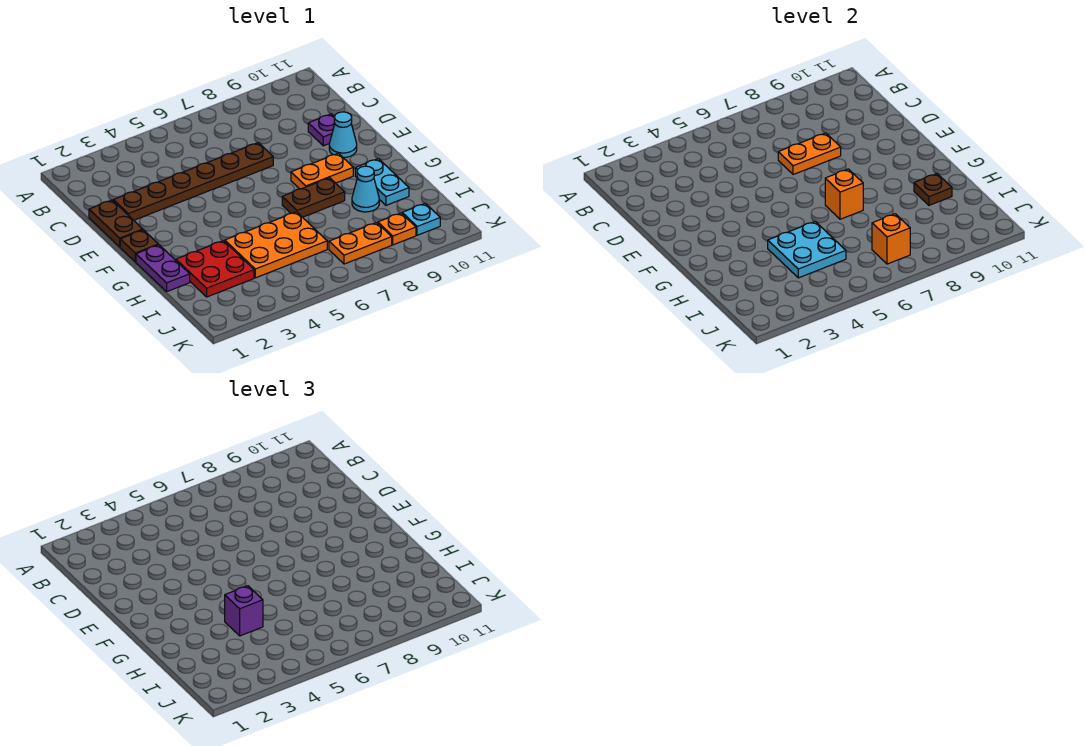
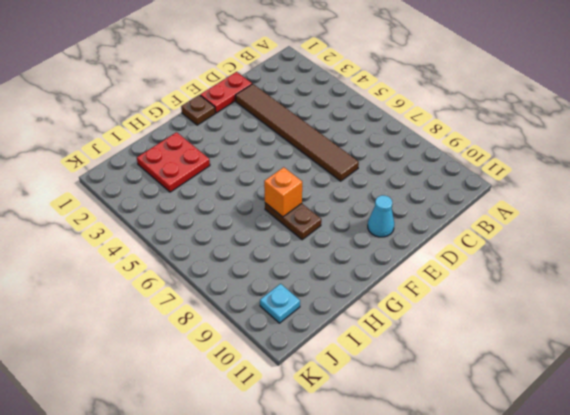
red plate D1:E1 level 1 -> brown plate D1:E1 level 1
brown tile D2:D7 level 1 -> brown plate D2:D7 level 1
none -> purple plate D10 level 1
none -> orange plate F8:F9 level 1
none -> purple plate G1:H1 level 1

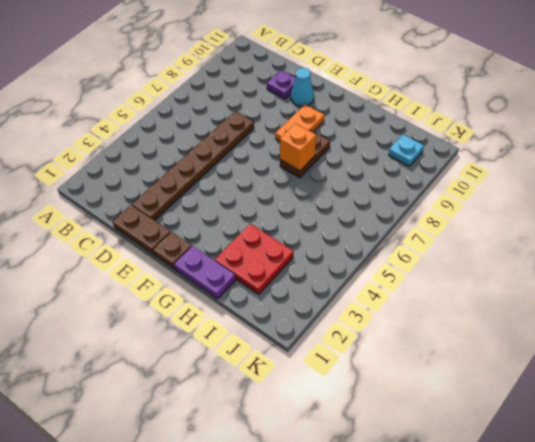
none -> cyan plate G10:H10 level 1
none -> orange plate H4:I6 level 1
none -> cyan cone H9 level 1

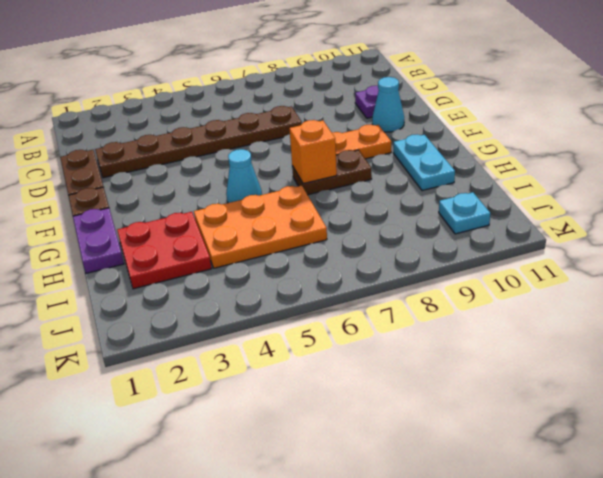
cyan cone G5 level 1 -> cyan cone H9 level 1
none -> orange plate J7:J8 level 1
none -> orange plate J9 level 1
none -> orange plate D7:D8 level 2

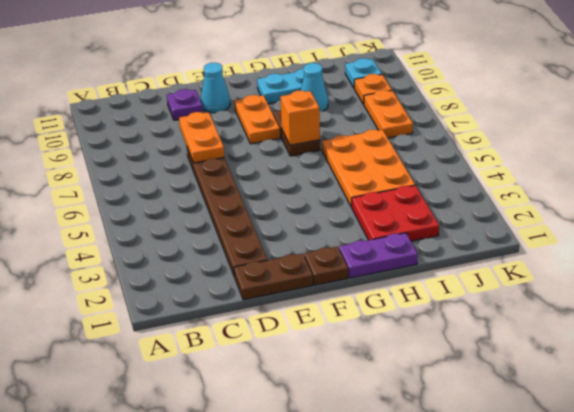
none -> cyan plate H4:I5 level 2
none -> brown plate H10 level 2
none -> orange brick J7 level 2

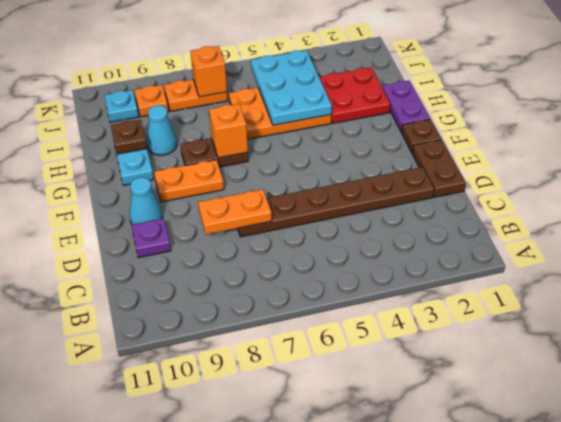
cyan plate H4:J5 level 2 -> cyan plate H4:I5 level 2
none -> purple brick H4 level 3

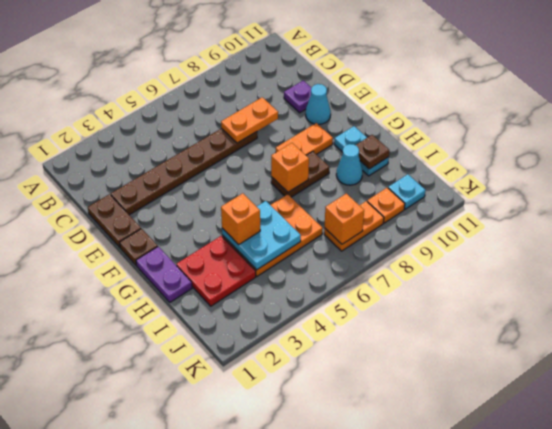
orange brick H4 level 3 -> purple brick H4 level 3

